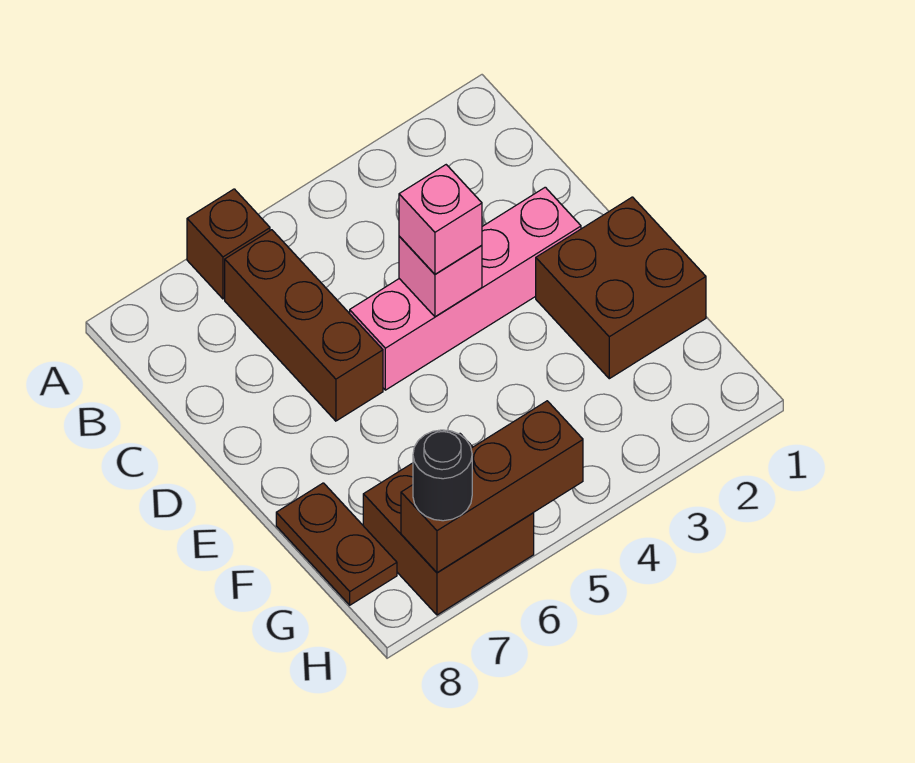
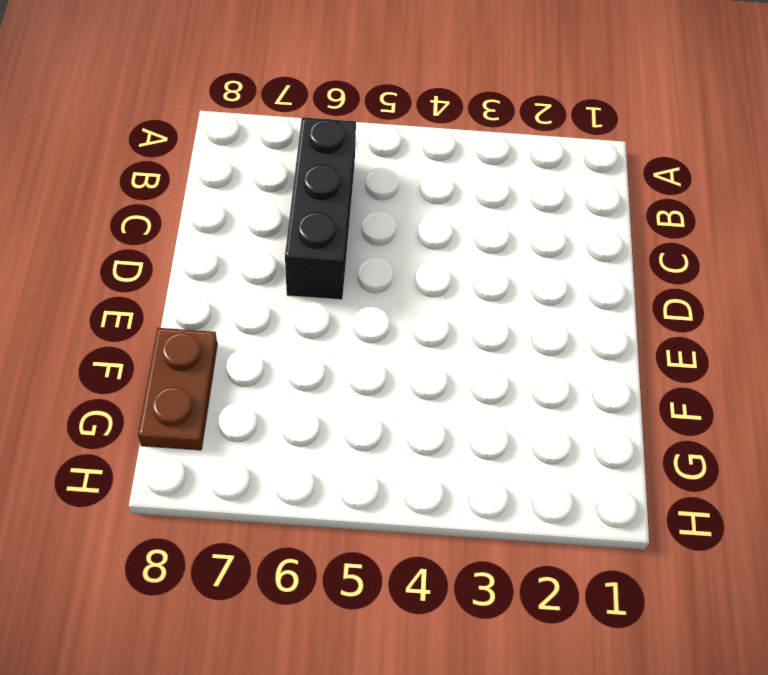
black brick B6:D6 level 1 -> brown brick B6:D6 level 1
none -> brown brick A6 level 1
none -> pink brick D2:D5 level 1

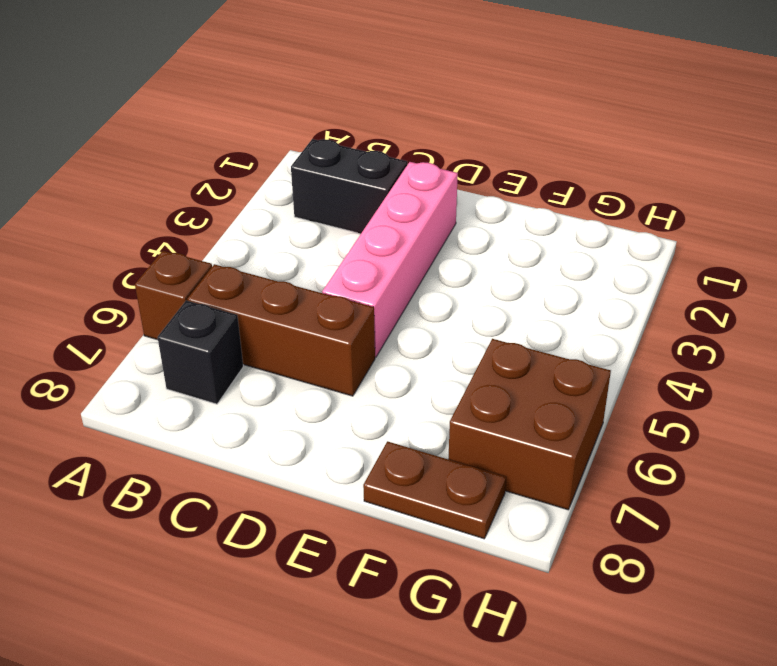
black brick B2:C2 level 1 -> none
black brick B7 level 1 -> none
none -> brown brick E1:F2 level 1
none -> pink brick D4 level 2

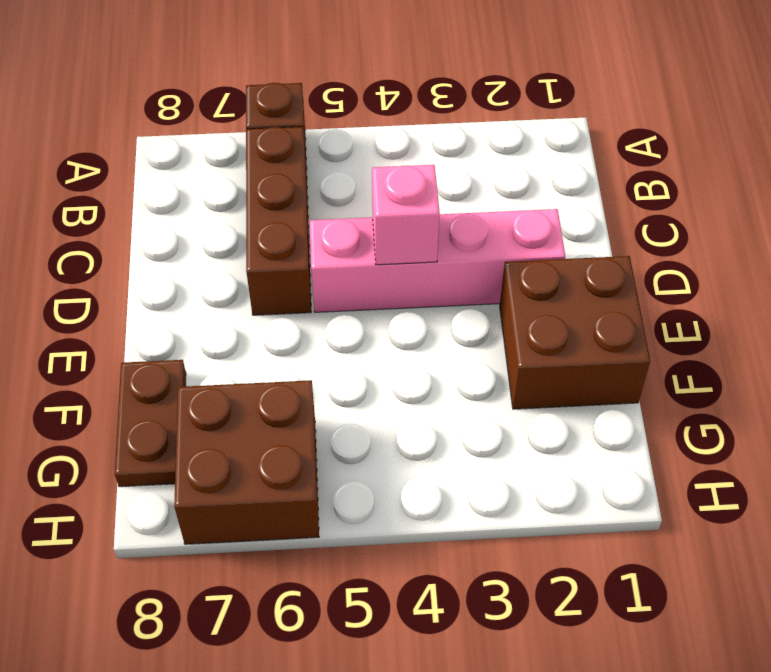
none -> brown brick H5:H7 level 2
none -> pink brick D4 level 3

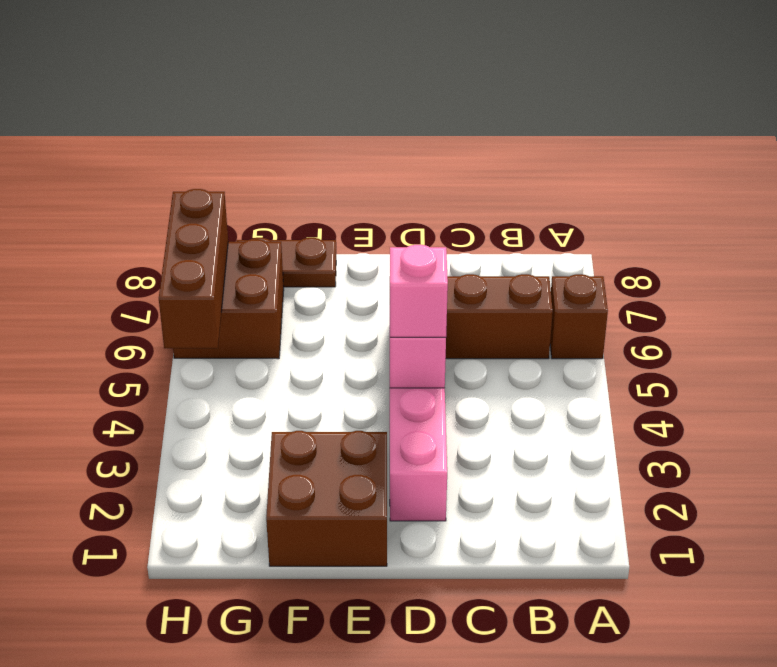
none -> black round brick H7 level 3

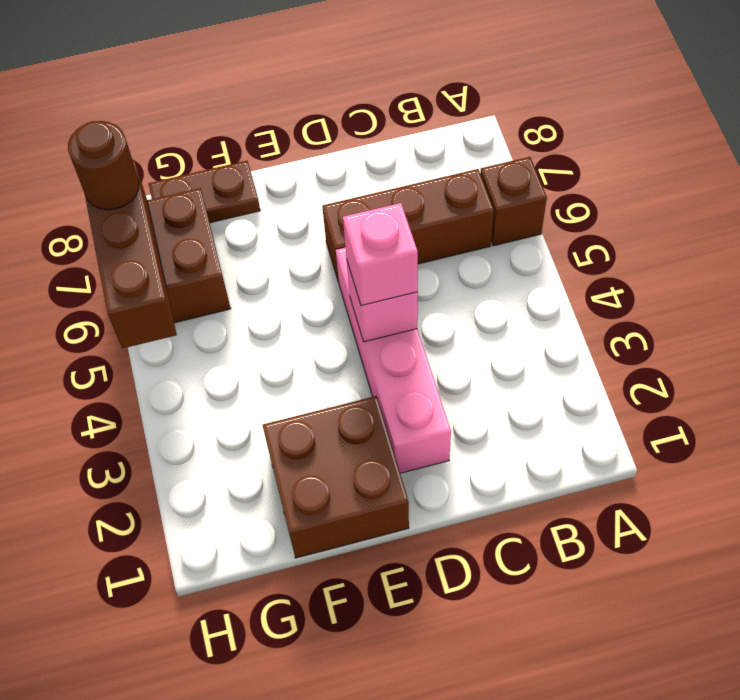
brown round brick H7 level 3 -> black round brick H7 level 3

